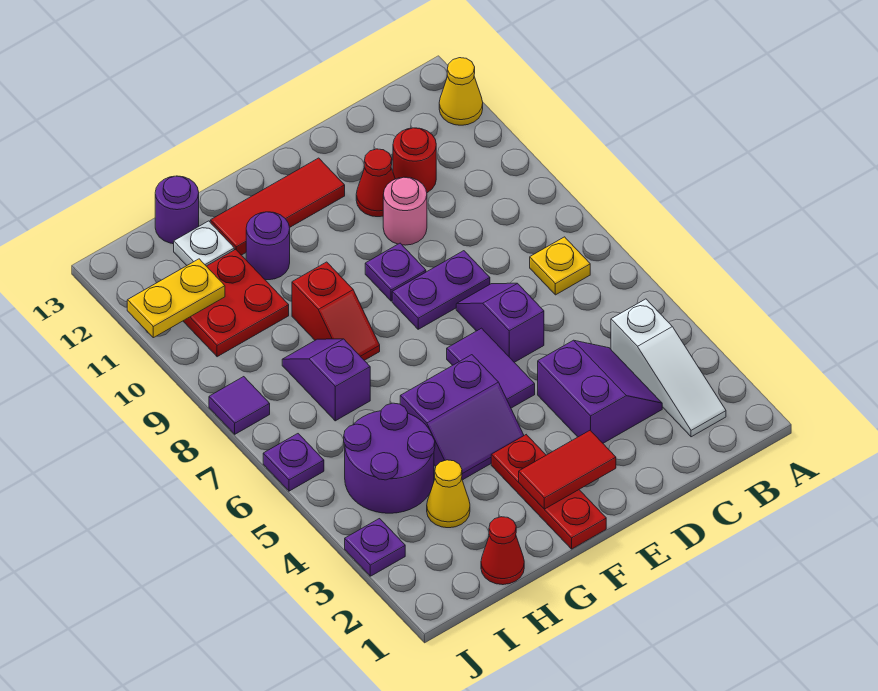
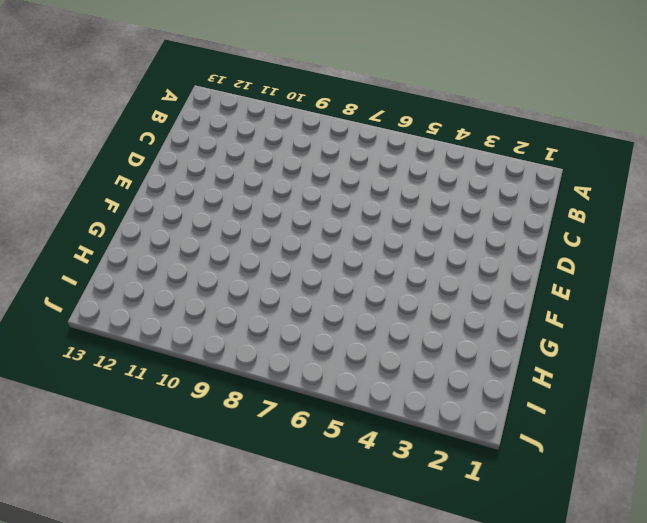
none -> yellow cone A12 level 1
none -> white slope B2:B4 level 1 top 4
none -> yellow plate B7 level 1

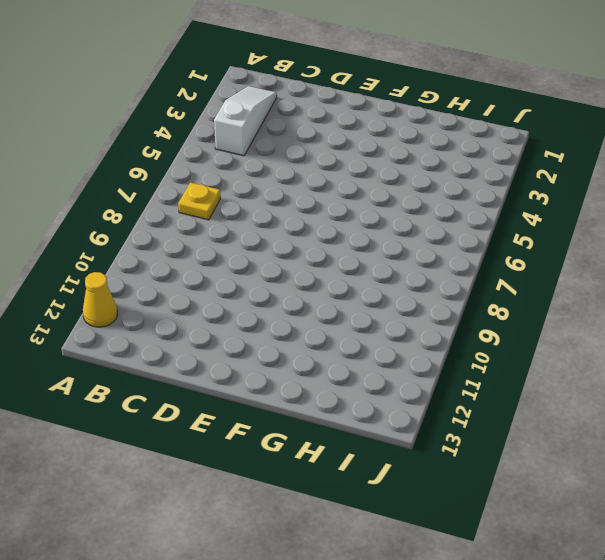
none -> purple slope C3:D4 level 1 top D
none -> red round brick C11 level 1
none -> purple slope D6:D7 level 1 top 6

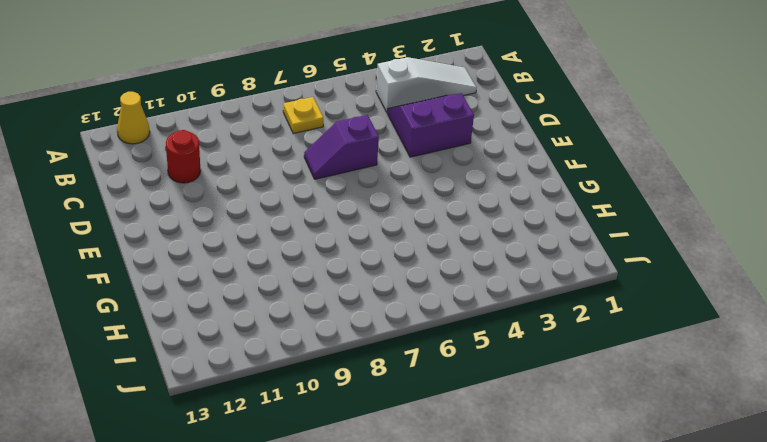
none -> purple plate D8:E8 level 1
none -> pink round brick D10 level 1
none -> red cone D11 level 1

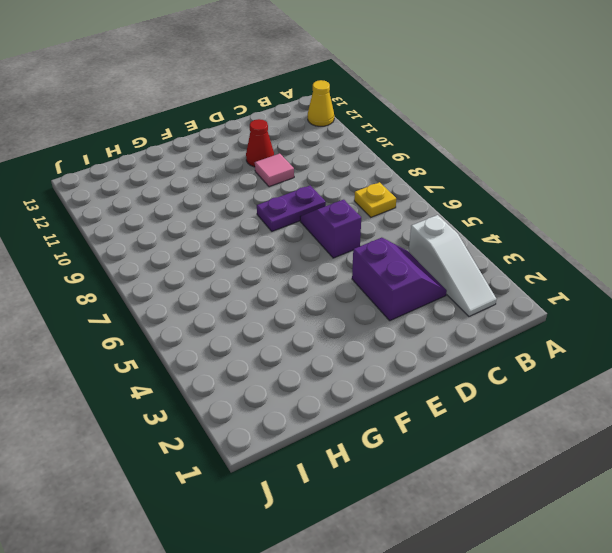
pink tile D10 level 1 -> pink round brick D10 level 1
none -> red round brick C11 level 1
none -> purple tile E5:E6 level 1
none -> purple plate E9 level 1

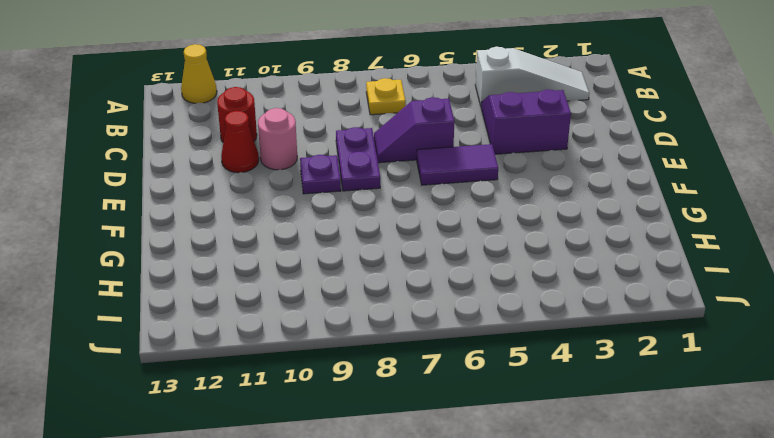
none -> red tile E12:G12 level 1
none -> red plate F1:F3 level 1
none -> purple slope F4:G5 level 1 top 5

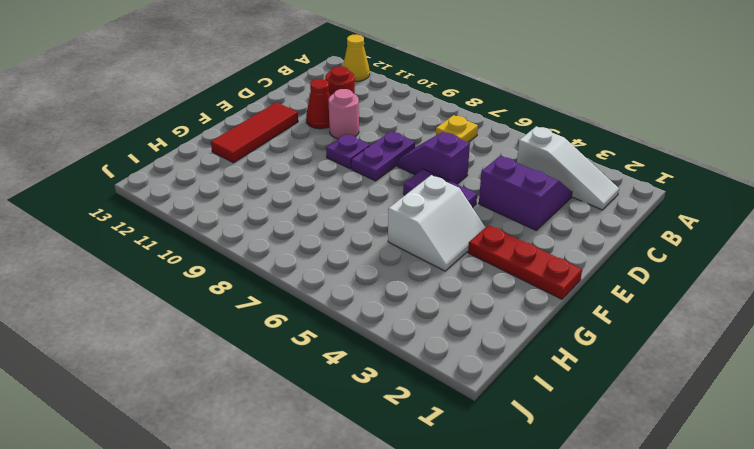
white slope F4:G5 level 1 top 5 -> purple slope F4:G5 level 1 top 5
none -> red slope G8:G9 level 1 top 9
none -> purple round brick G11 level 1
none -> red cone H1 level 1

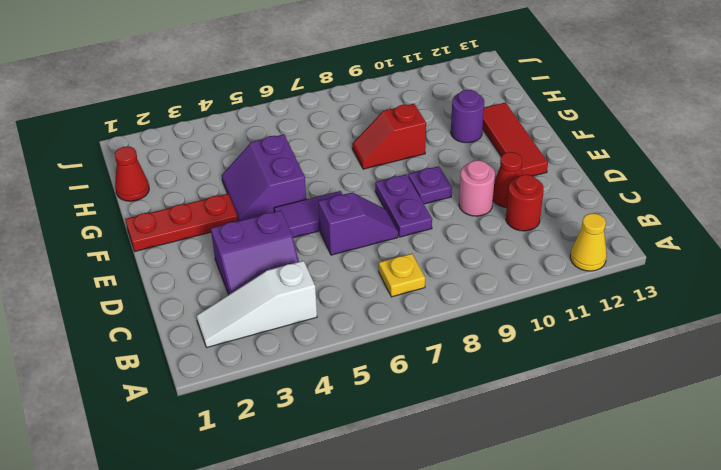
none -> yellow cone H3 level 1
none -> purple round brick H4:I5 level 1
none -> purple slope H7:H8 level 1 top 7

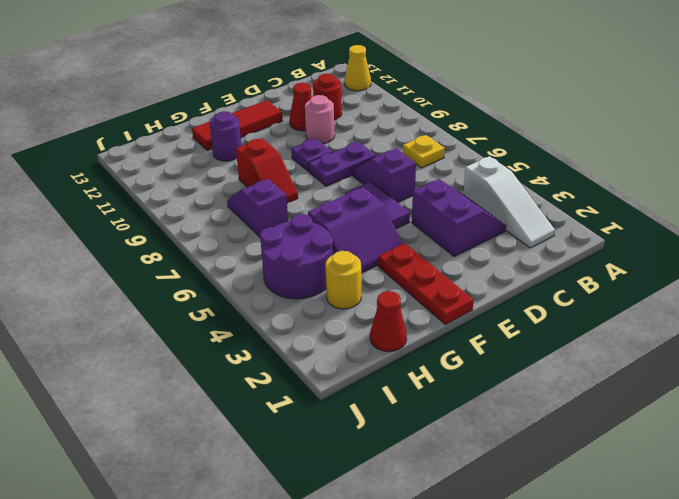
yellow round brick H3 level 1 -> yellow cone H3 level 1
none -> red plate H10:I11 level 1
none -> white plate H12 level 1
none -> purple round brick H13 level 1

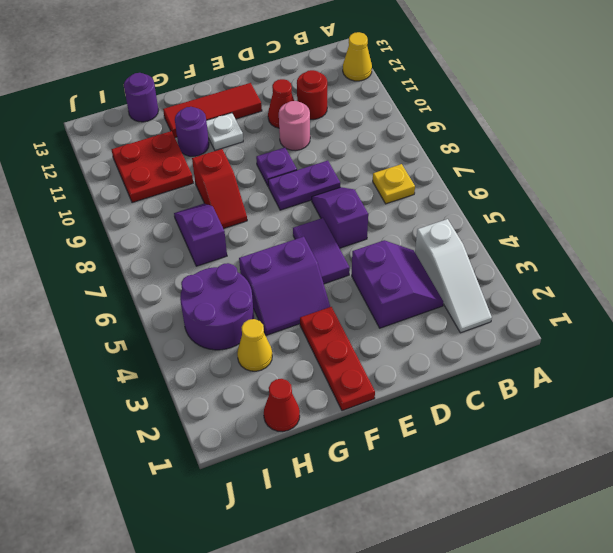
white plate F11 level 1 -> white plate H12 level 1
none -> purple plate J3 level 1
none -> purple plate J6 level 1
none -> purple tile J8 level 1

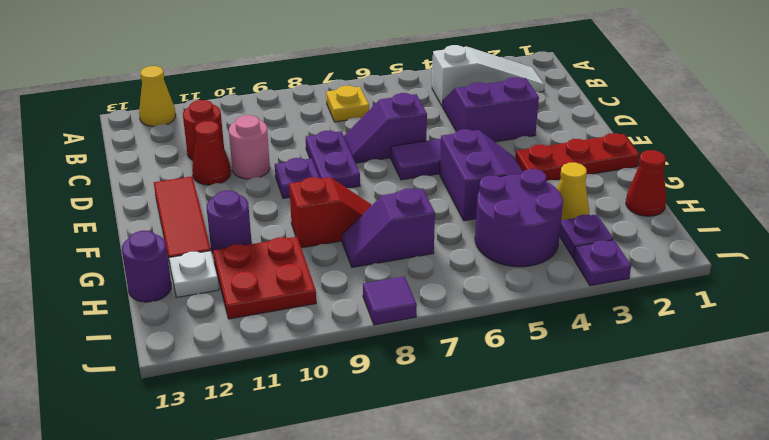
purple plate I3 level 1 -> purple plate J6 level 1
none -> red tile E2:F2 level 2
none -> yellow plate I11:J11 level 2

